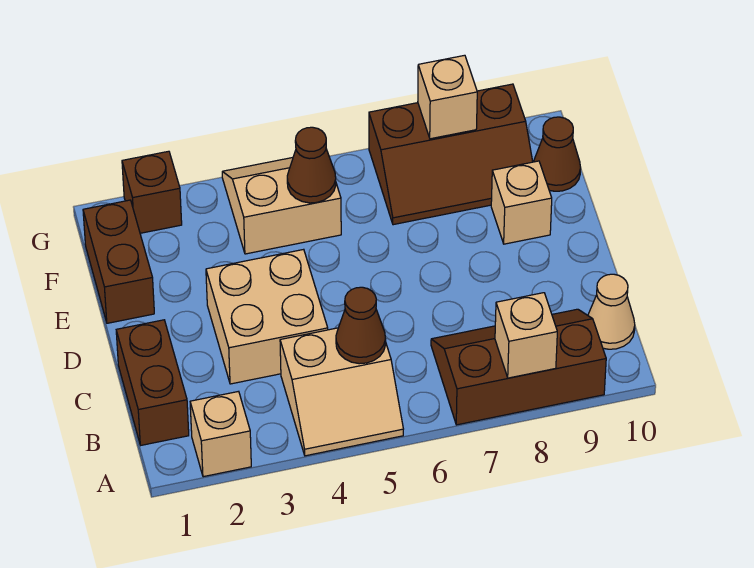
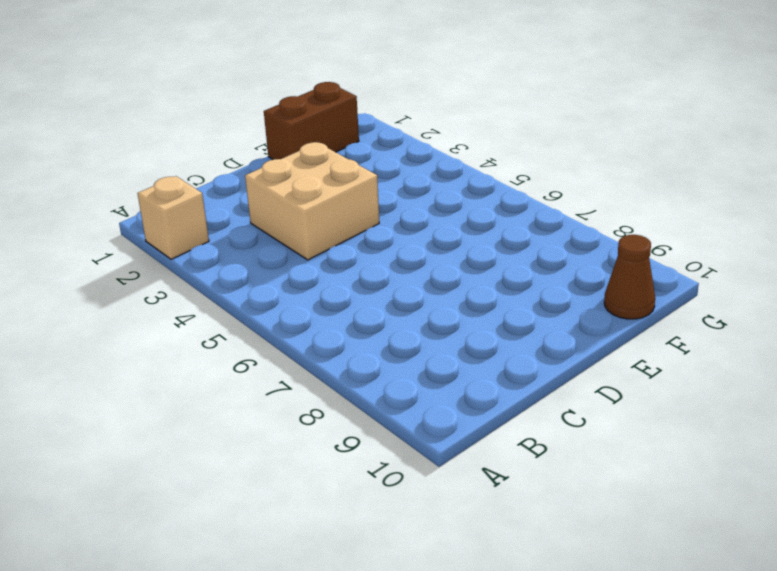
none -> tan slope A4:B5 level 1 top B
none -> brown slope A7:B9 level 1 top A
none -> brown brick B1:C1 level 1

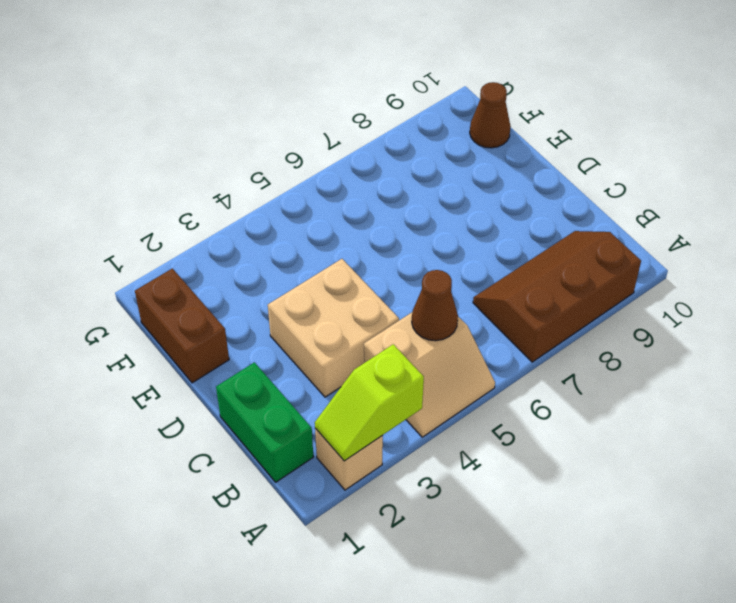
lime slope A2:A3 level 2 top 3 -> none
green brick B1:C1 level 1 -> brown brick B1:C1 level 1
none -> tan cone B10 level 1
none -> tan brick E9 level 1
none -> tan slope F4:G5 level 1 top F

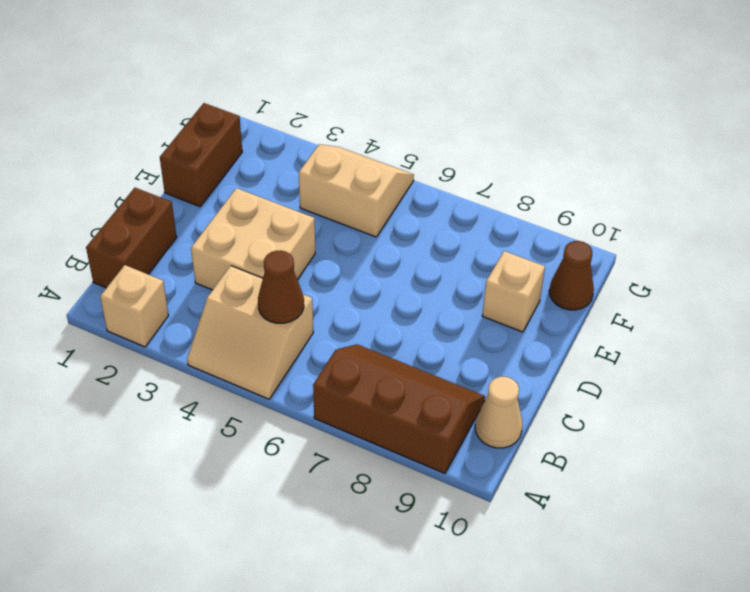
none -> brown slope F7:G9 level 1 top G
none -> brown brick G2 level 1
none -> tan brick A8 level 2

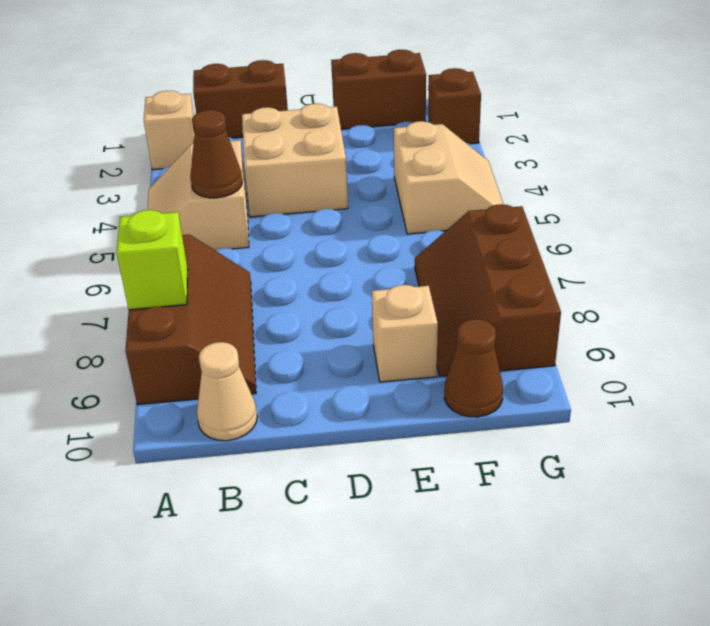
lime brick A8 level 2 -> tan brick A8 level 2
none -> brown cone F5 level 2
none -> tan brick G8 level 2

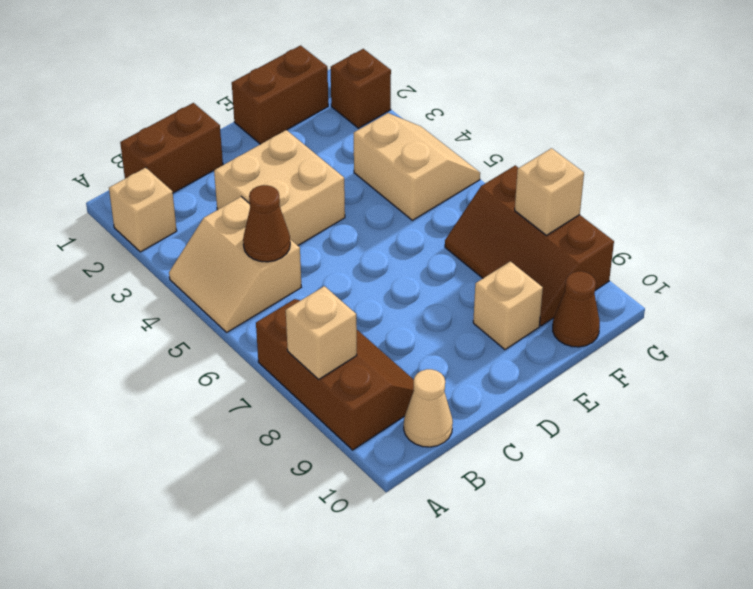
none -> brown cone F5 level 2

